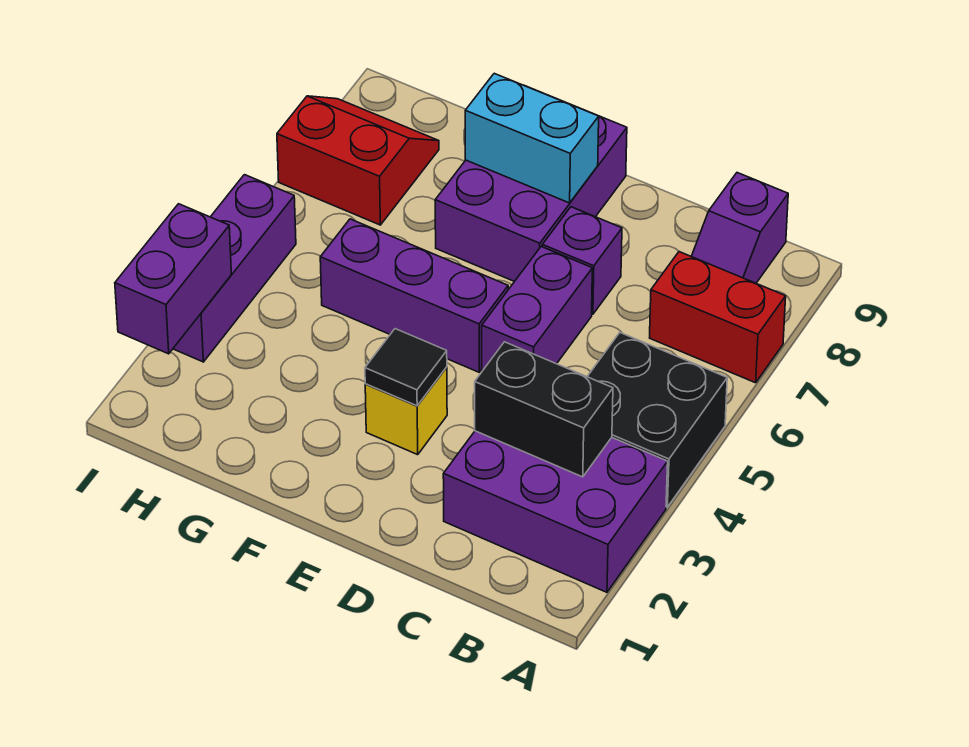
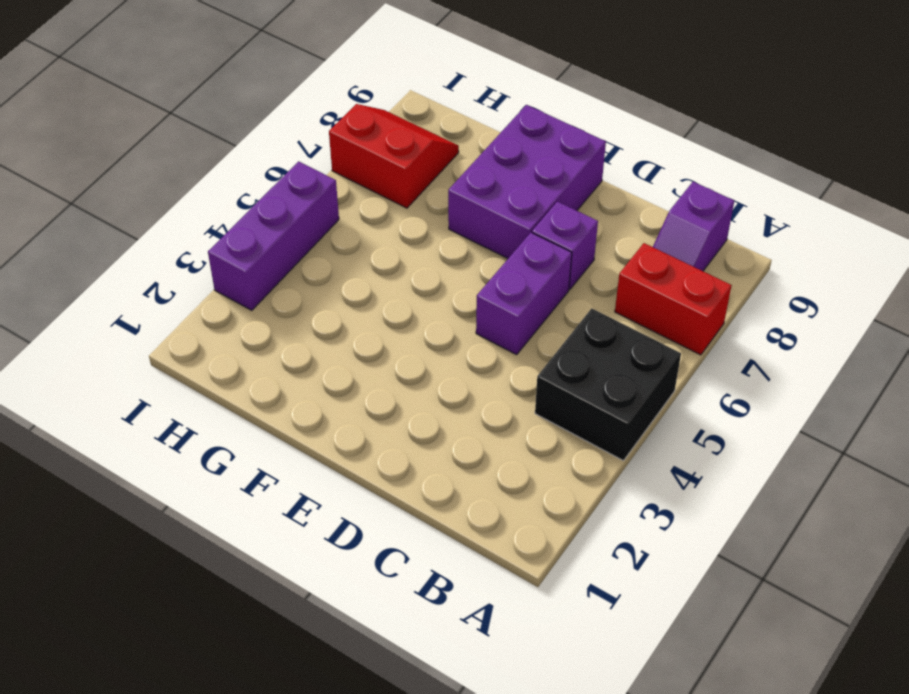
none -> purple brick A2:C3 level 1
none -> yellow brick E3 level 1
none -> purple brick E5:G5 level 1

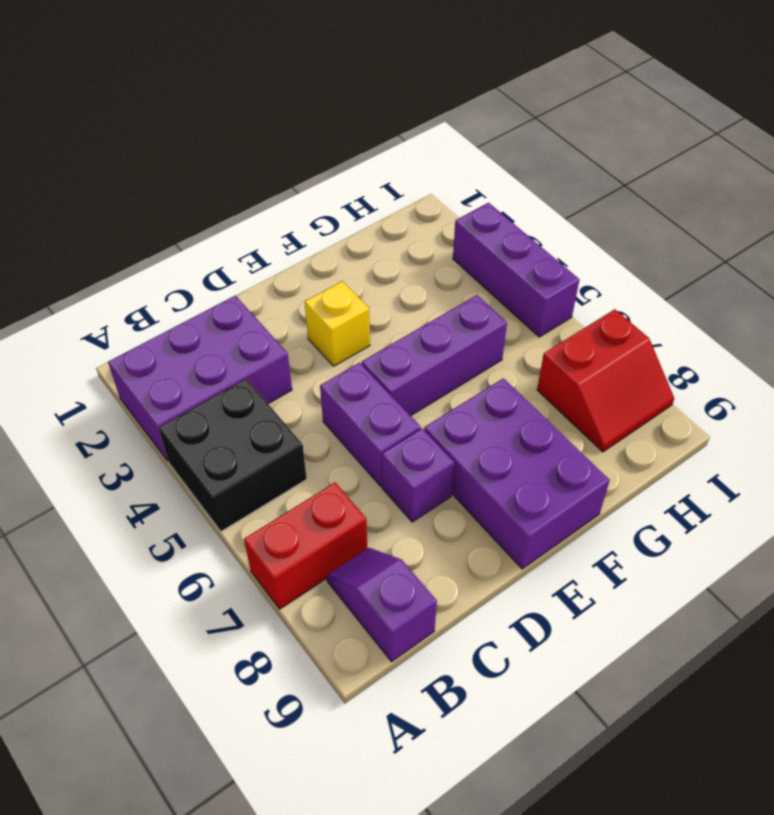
none -> black brick B3:C3 level 2
none -> black tile E3 level 2
none -> cyan brick E8:F8 level 2

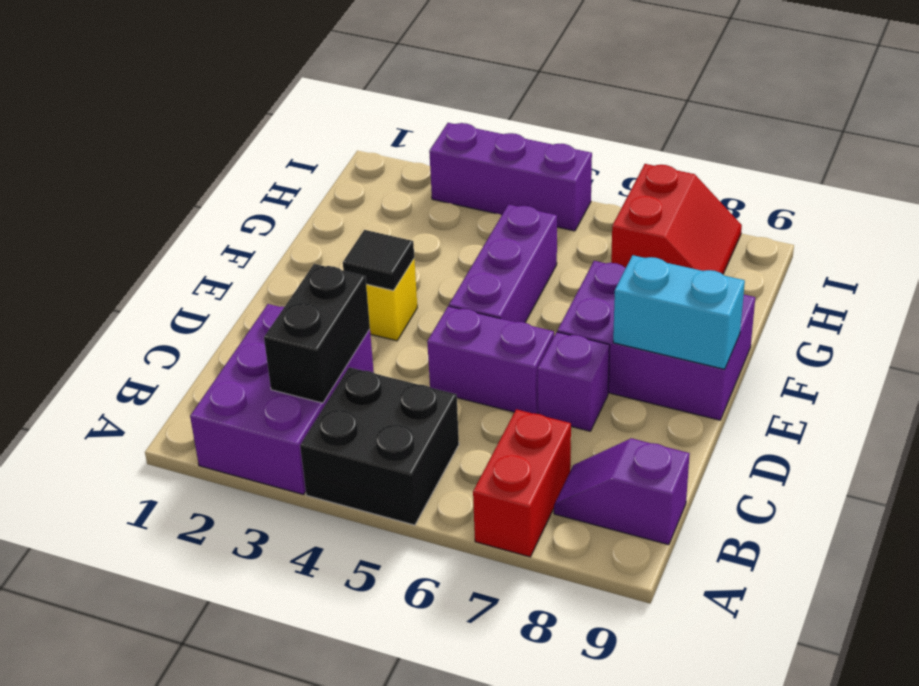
cyan brick E8:E9 level 2 -> cyan brick E8:F8 level 2
none -> purple brick I2:I3 level 2

